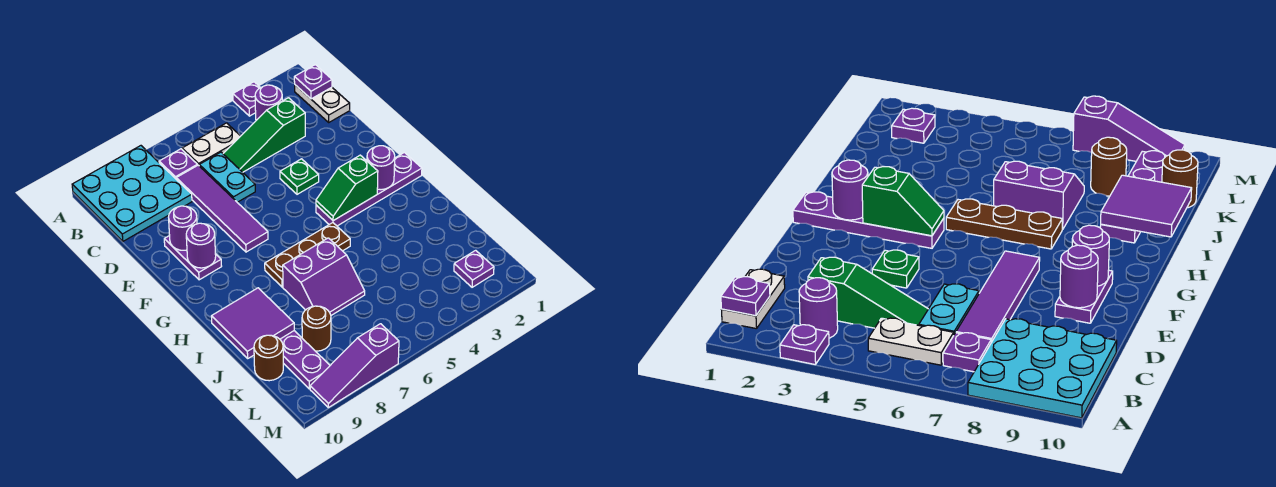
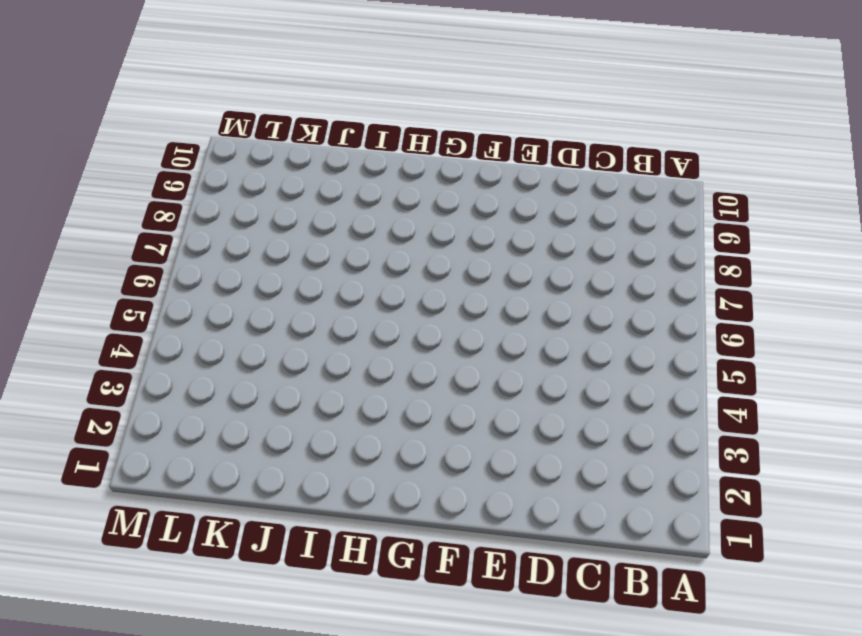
none -> purple plate A3 level 1
none -> cyan plate A8:C10 level 1
none -> white plate B1:C1 level 1

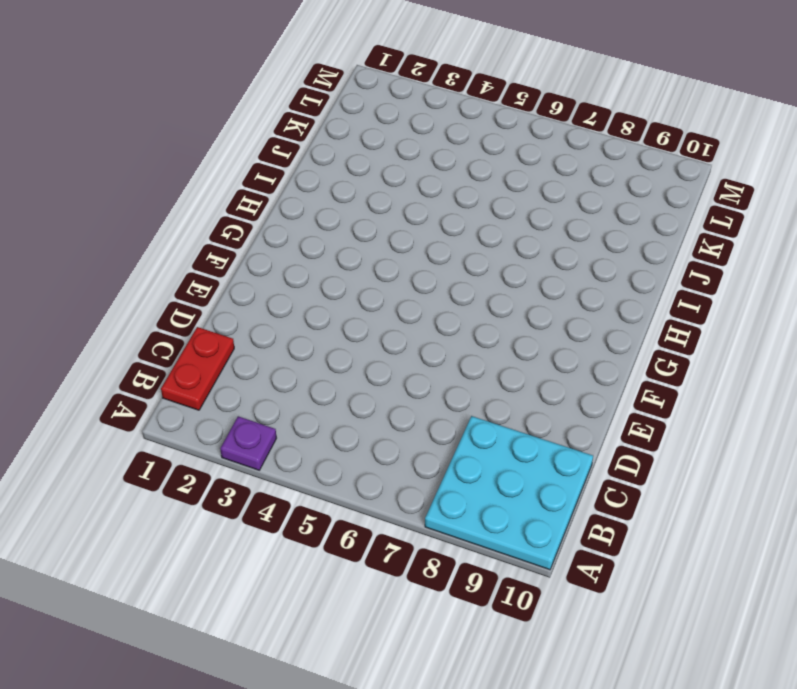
red plate B1:C1 level 1 -> white plate B1:C1 level 1
none -> purple round brick B3 level 1
none -> white plate B5:B6 level 1
none -> purple plate B7 level 1

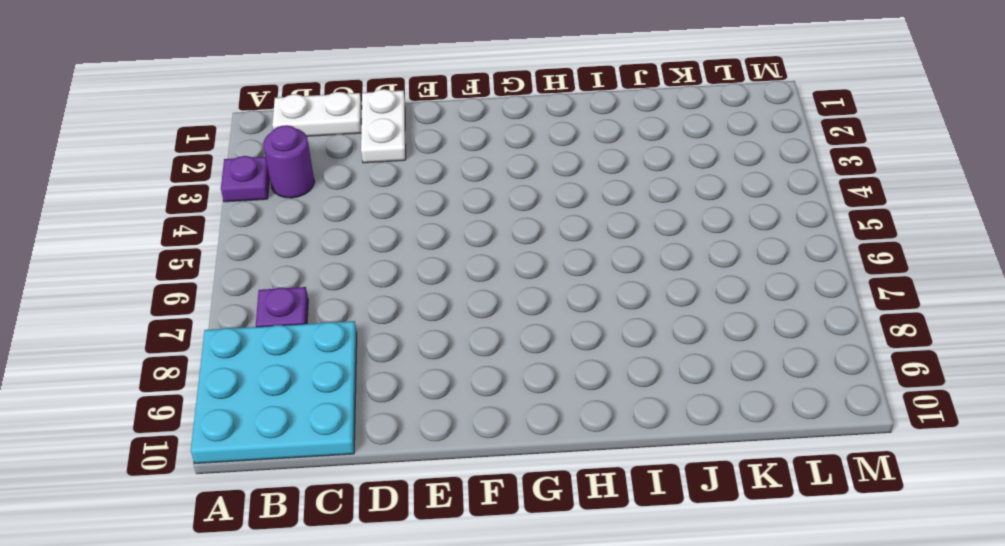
white plate D1:D2 level 1 -> white plate B5:B6 level 1
none -> green slope C3:C5 level 1 top 3
none -> cyan plate C6:D6 level 1
none -> purple tile C7:F7 level 1

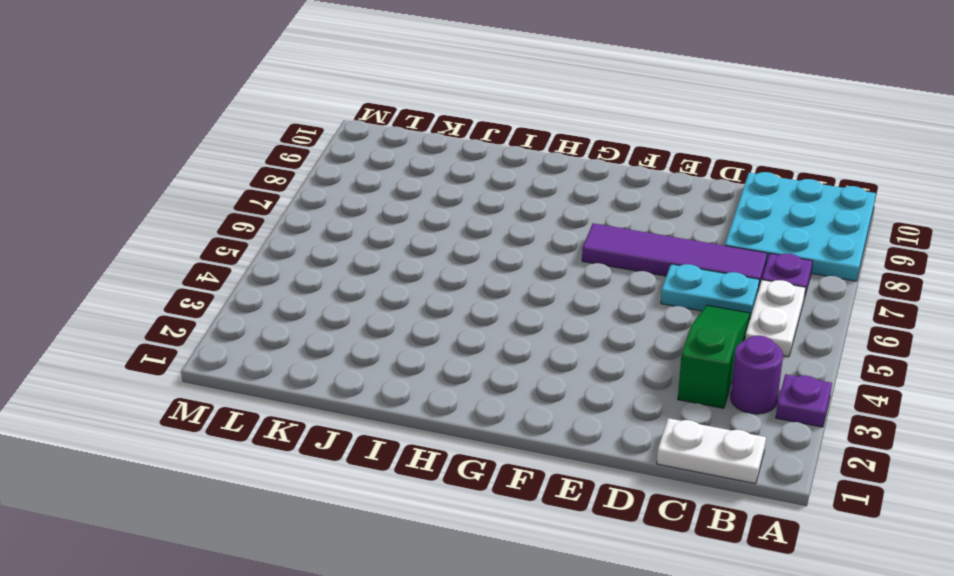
none -> green plate E4 level 1
none -> purple plate E9:F9 level 1
none -> purple plate G1:G4 level 1

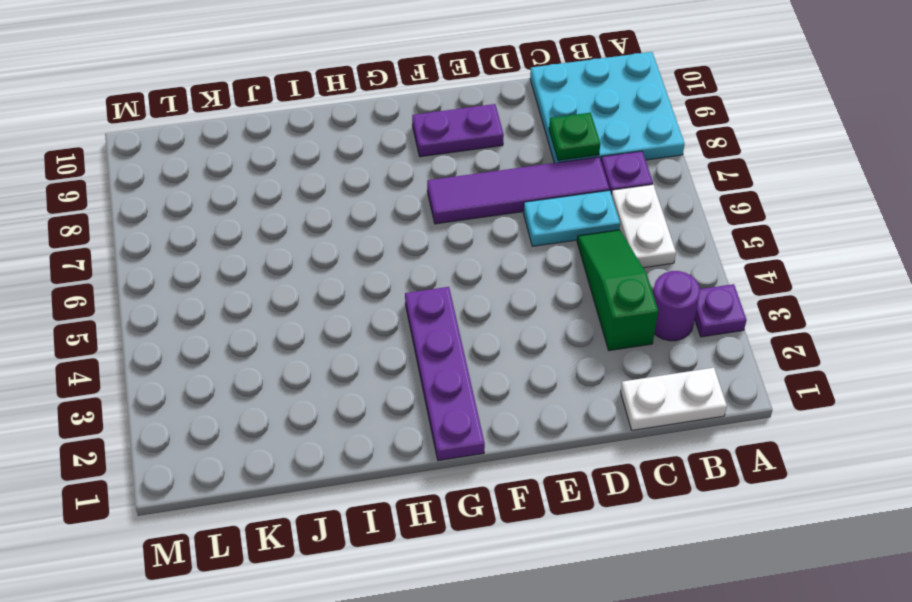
green plate C8 level 2 -> green plate E4 level 1
none -> brown plate H5:H7 level 1
none -> purple slope I6:J7 level 1 top I
none -> purple plate I9:L9 level 1

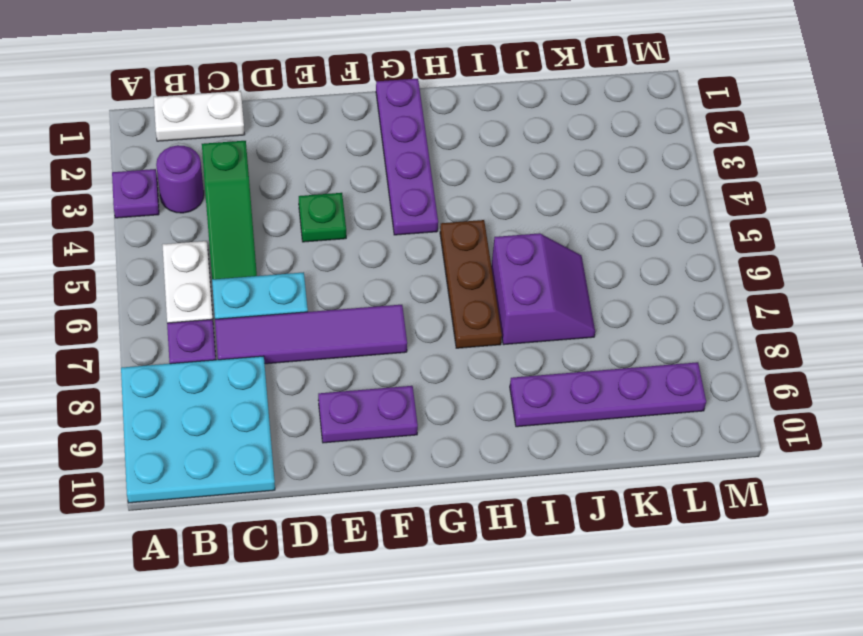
none -> brown round brick K8 level 1
none -> brown round brick K10 level 1
none -> purple plate L2 level 1

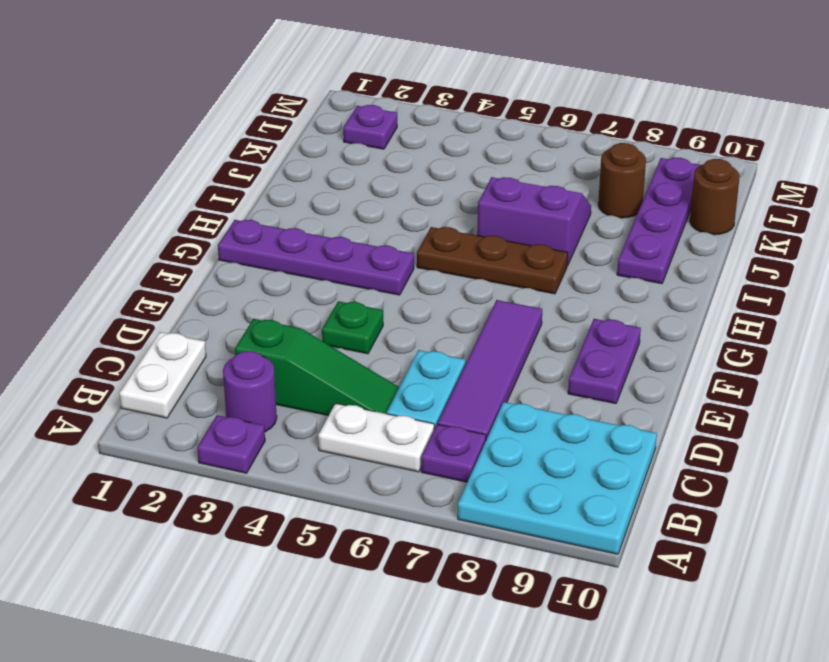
none -> purple slope M7:M9 level 1 top 7
none -> purple plate B1 level 2
none -> purple round brick E9 level 2

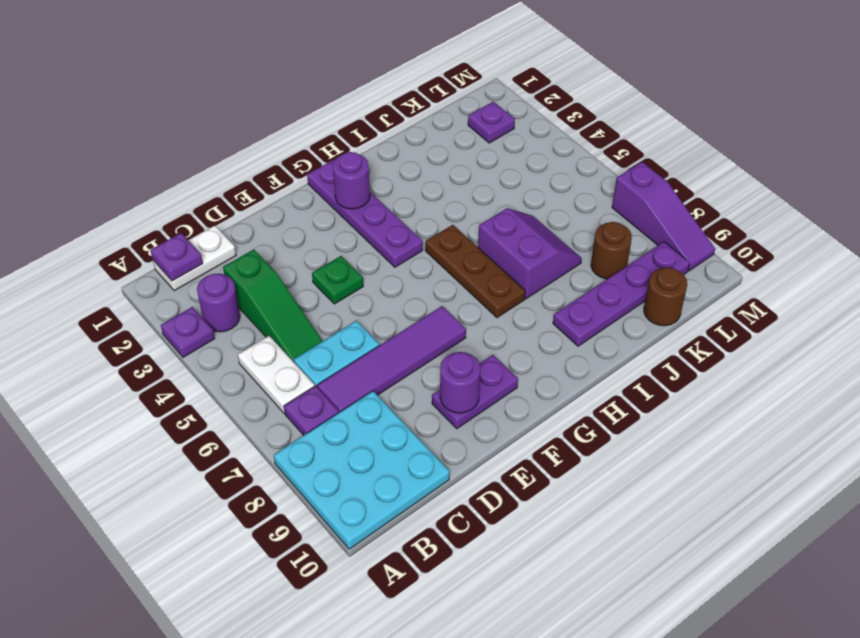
none -> purple round brick F9 level 2
none -> green slope G3:G4 level 2 top 3
none -> purple tile I9:J10 level 2

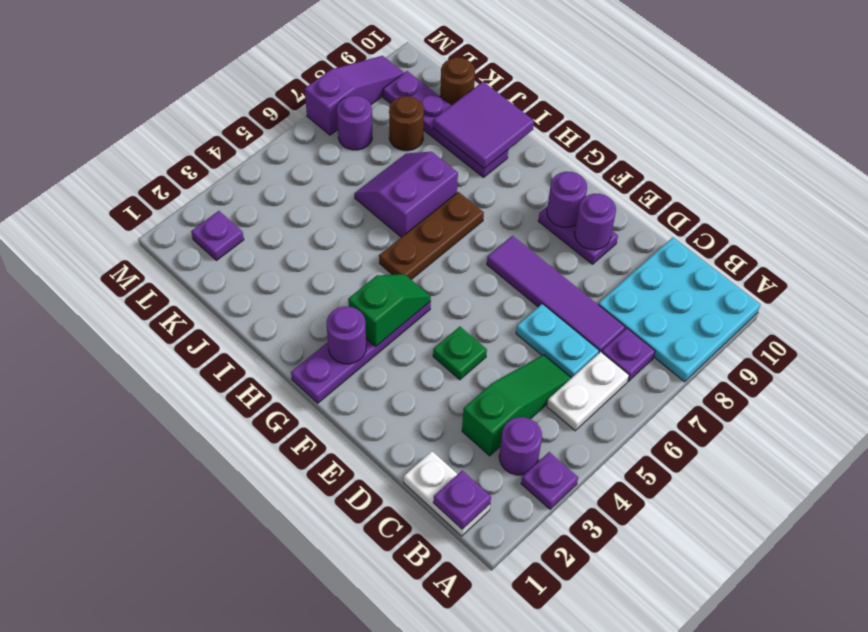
purple round brick L7 level 1 -> none

